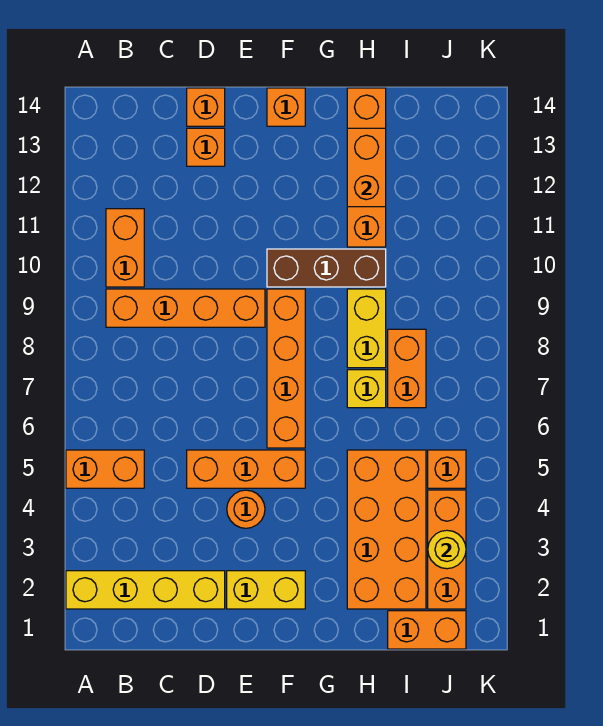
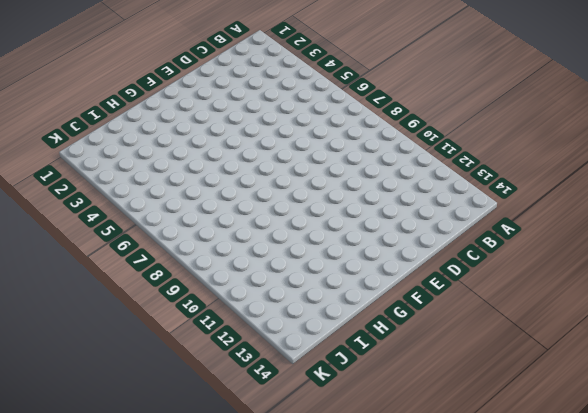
none -> yellow brick A2:D2 level 1
none -> orange brick A5:B5 level 1
none -> orange brick B9:E9 level 1

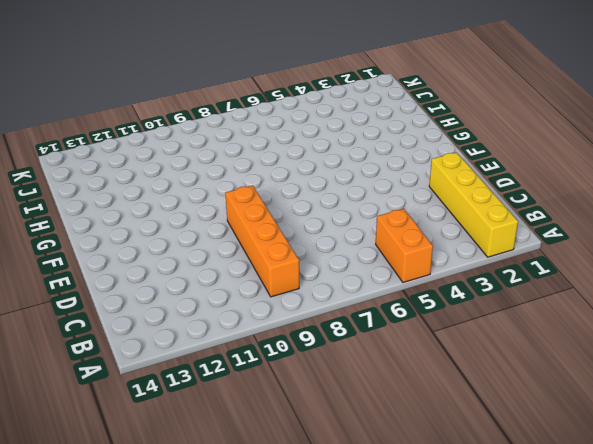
none -> orange brick B10:B11 level 1
none -> orange brick D5:F5 level 1
none -> orange brick D13 level 1

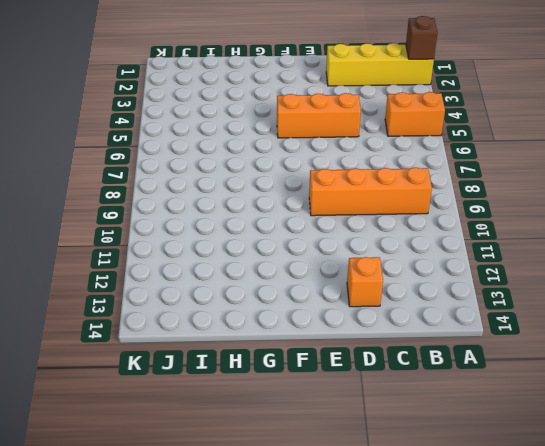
brown brick A2 level 2 -> none
none -> orange brick B10:B11 level 1
none -> orange brick D14 level 1
none -> yellow brick E2:F2 level 1

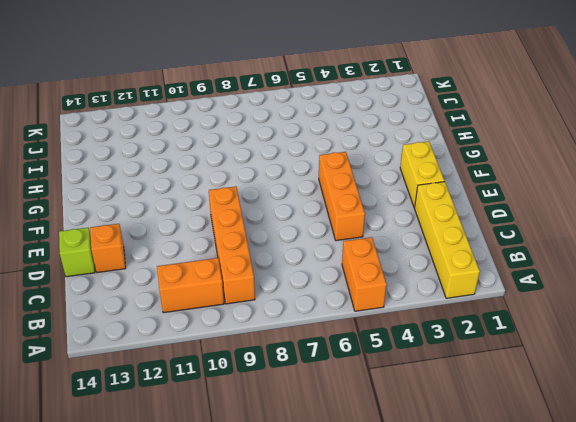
lime brick D14 level 1 -> orange brick D14 level 1
none -> orange round brick E4 level 1
none -> orange brick F6:F9 level 1
none -> brown brick F10:H10 level 1

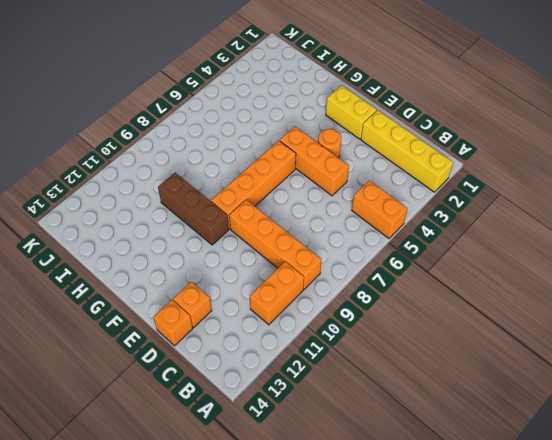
none -> orange brick F14 level 1
none -> orange brick H2:I5 level 1
none -> yellow brick H7 level 1

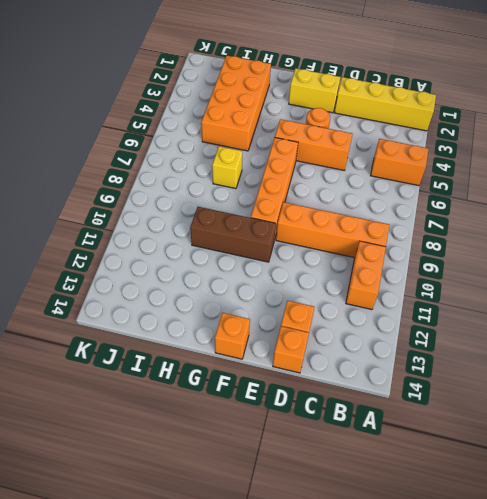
none -> yellow brick H8:H9 level 1
none -> orange brick H11:H14 level 1
none -> orange brick I1:J1 level 1

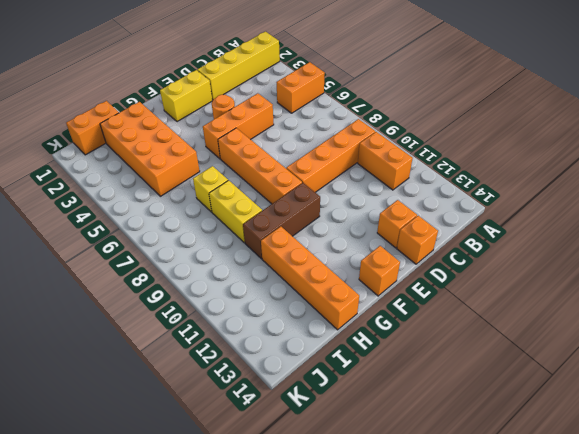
none -> orange brick I7:I8 level 1
none -> orange brick J2:J4 level 1
none -> orange brick J5 level 1

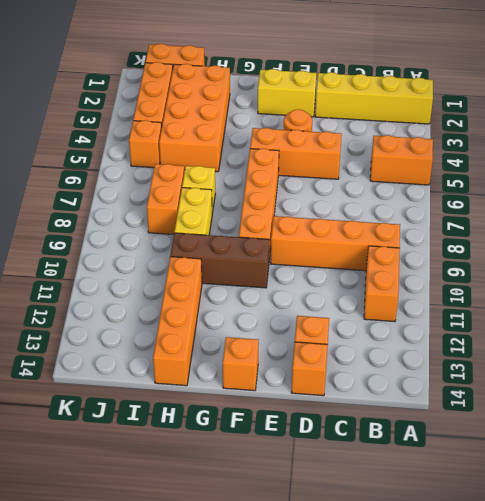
none -> orange brick H12:H13 level 2
none -> yellow round brick J3 level 2

